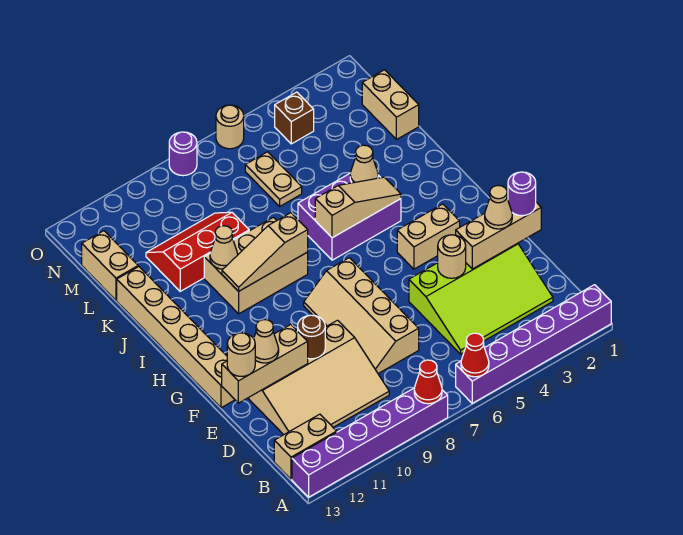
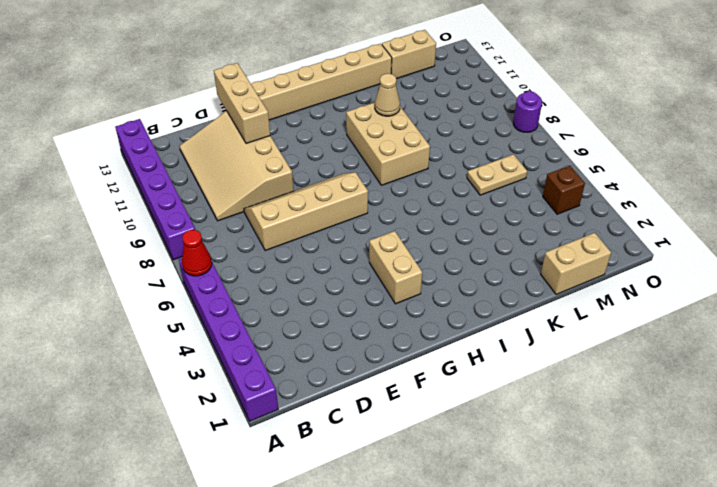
none -> tan brick B12:B13 level 1
none -> lime slope C2:E5 level 1 top E
none -> purple brick I4:J6 level 1
none -> red slope K9:L11 level 1 top K

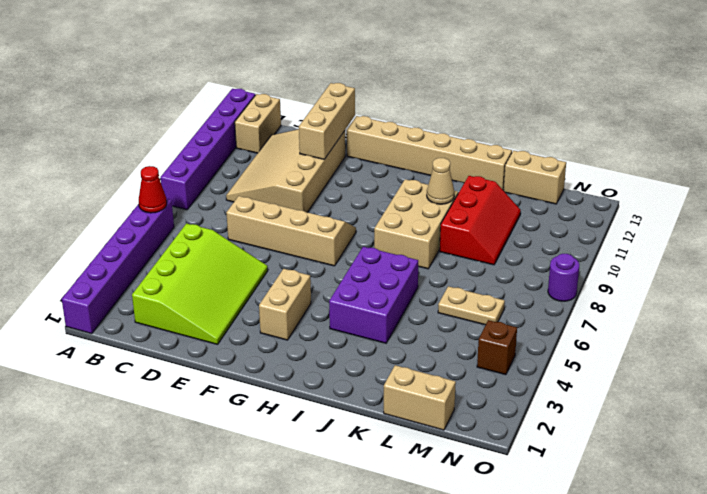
lime slope C2:E5 level 1 top C -> lime slope C2:E5 level 1 top E
none -> tan round brick O6 level 1
none -> red cone A8 level 2
none -> tan brick E1:E3 level 2
none -> tan round brick E4 level 2

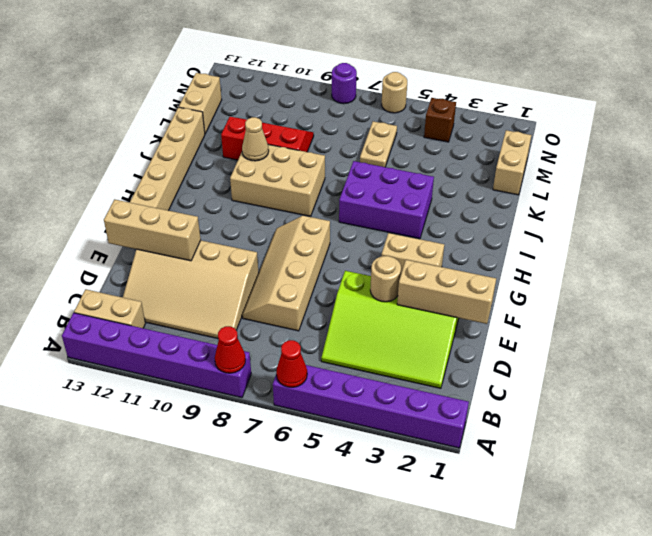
none -> brown round brick E10 level 2
none -> tan slope I4:I6 level 2 top 6
none -> tan slope I8:I10 level 2 top 8
none -> tan cone J4 level 2

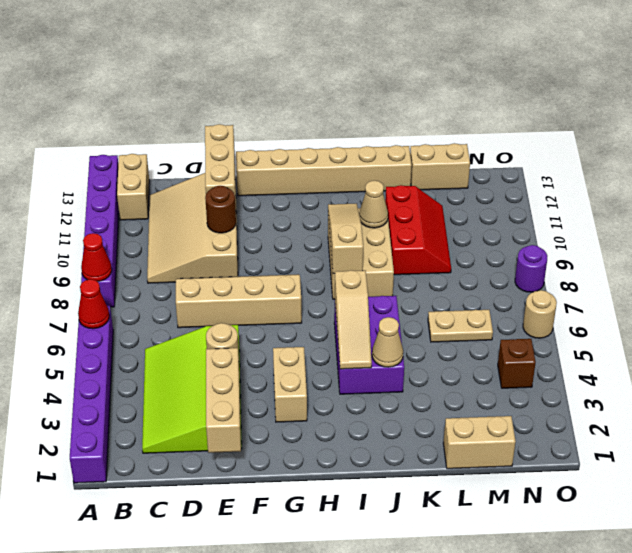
none -> purple round brick E1 level 3
none -> tan cone E2 level 3
none -> tan cone E12 level 3
none -> tan round brick E13 level 3

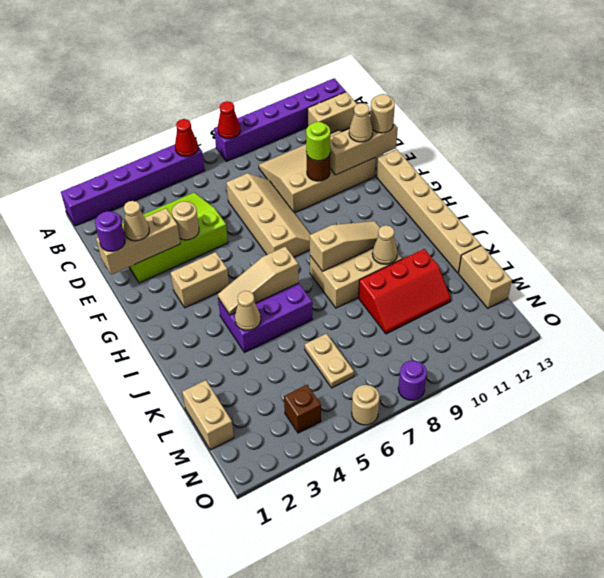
lime round brick E10 level 3 -> none

